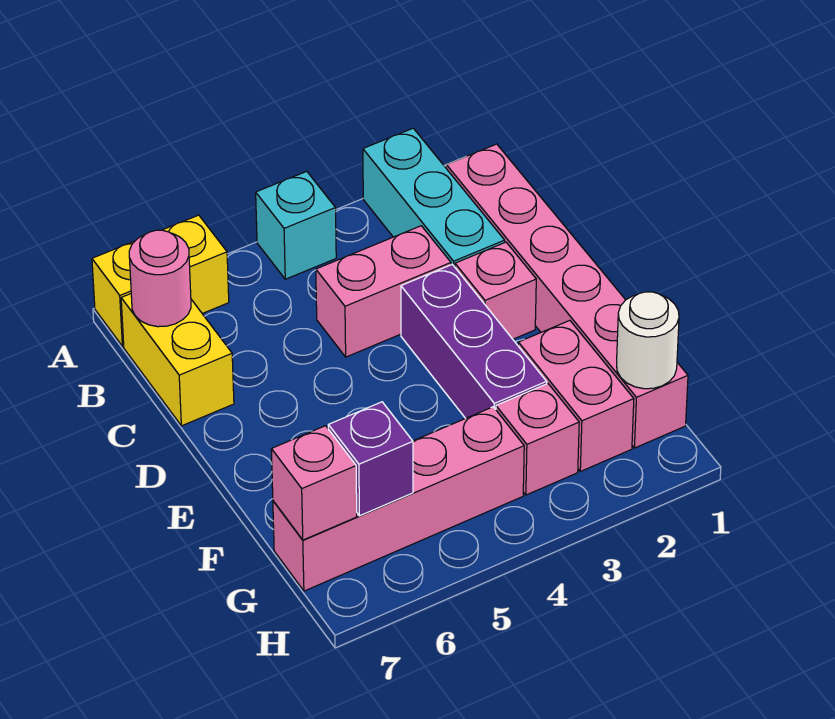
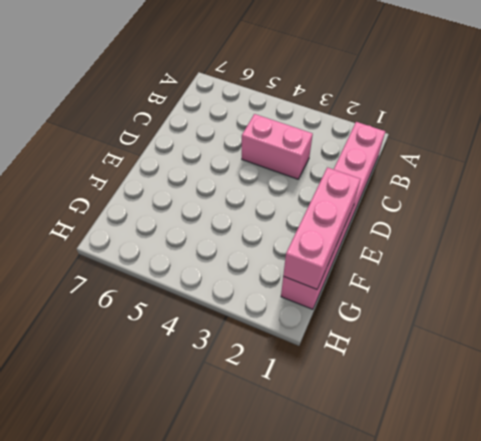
pink brick E1:G1 level 2 -> white round brick G1 level 2
none -> cyan brick A2:C2 level 1
none -> cyan brick A4 level 1
none -> yellow brick A6:A7 level 1

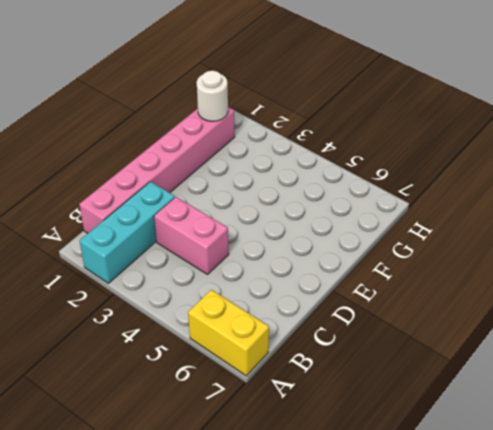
none -> cyan brick A4 level 1
none -> yellow brick B7:C7 level 1
none -> pink brick D2 level 1

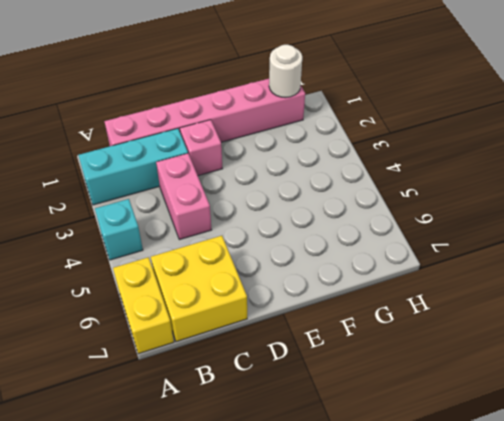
yellow brick B6:C7 level 1 -> yellow brick B7:C7 level 1
none -> purple brick D3:F3 level 1
none -> pink brick F2:G2 level 1
none -> pink brick G3 level 1

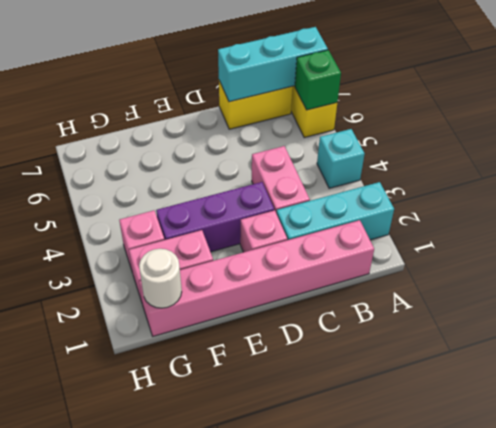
green brick A6 level 2 -> none
cyan brick A7:C7 level 2 -> pink round brick B7 level 2
none -> pink brick G4:G7 level 1
none -> purple brick G6 level 2
none -> pink brick G7 level 2

